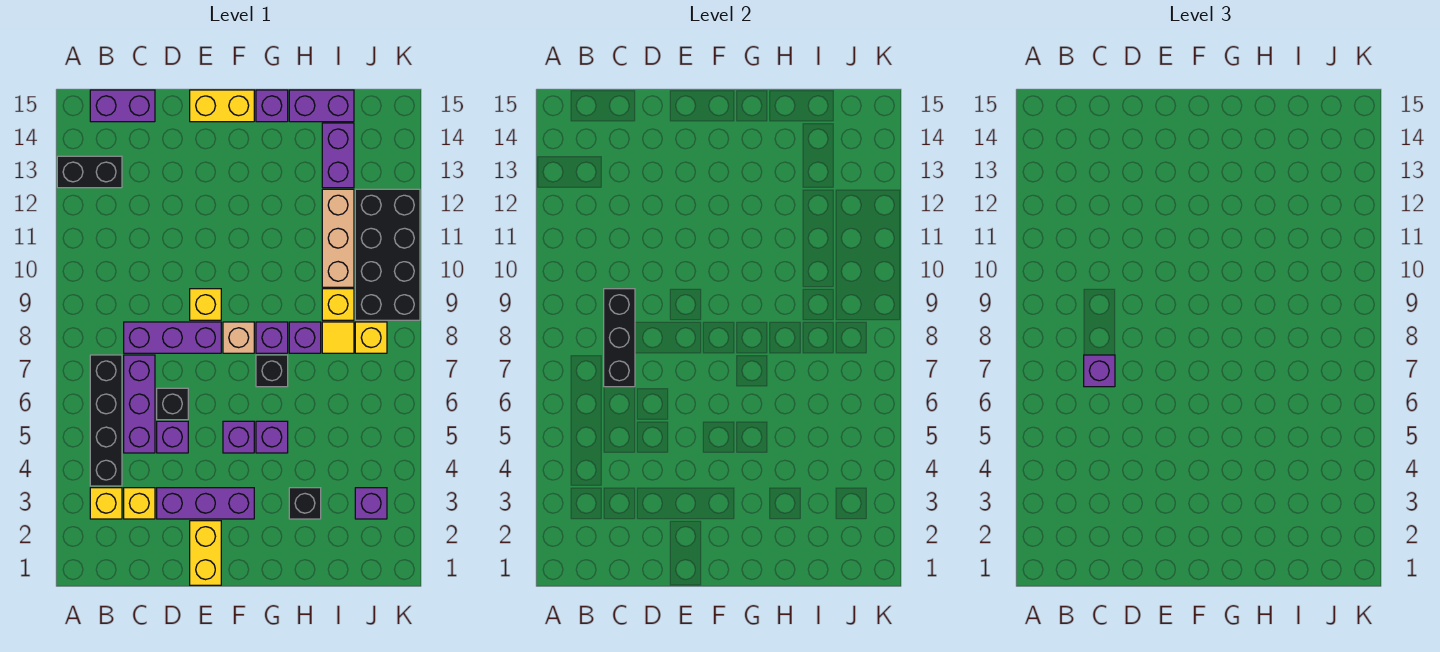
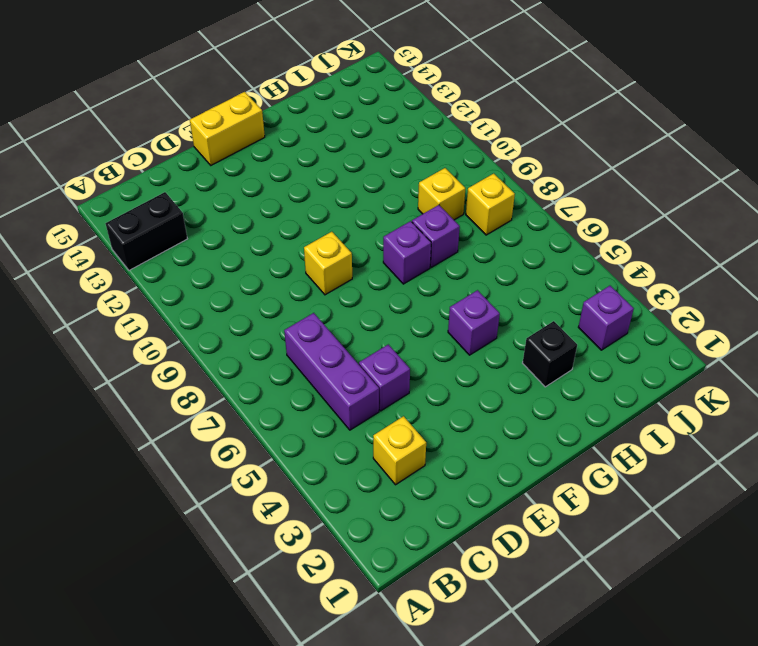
none -> yellow brick B3 level 1
none -> black brick B4:B7 level 1
none -> purple brick B15:C15 level 1
none -> purple brick C8:E8 level 1

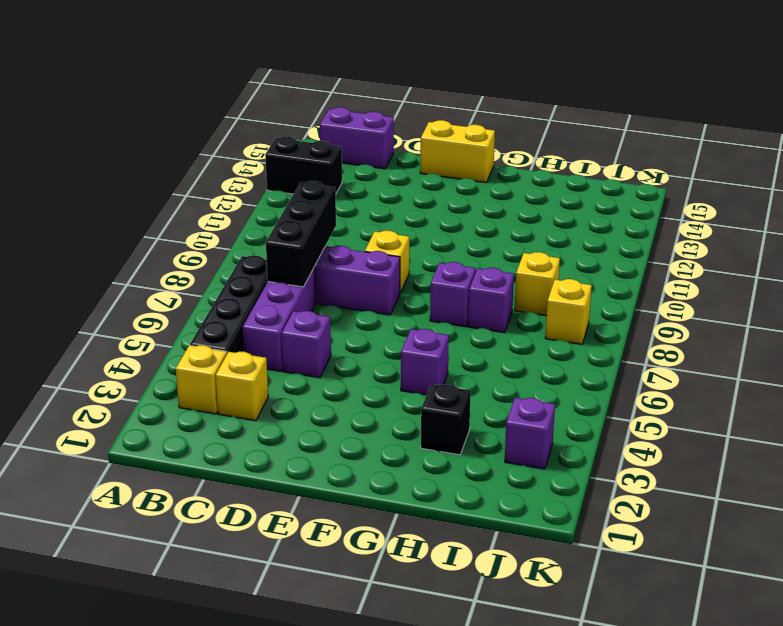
none -> purple brick D3:F3 level 1
none -> black brick D6 level 1
none -> yellow brick E1:E2 level 1
none -> purple brick F5 level 1

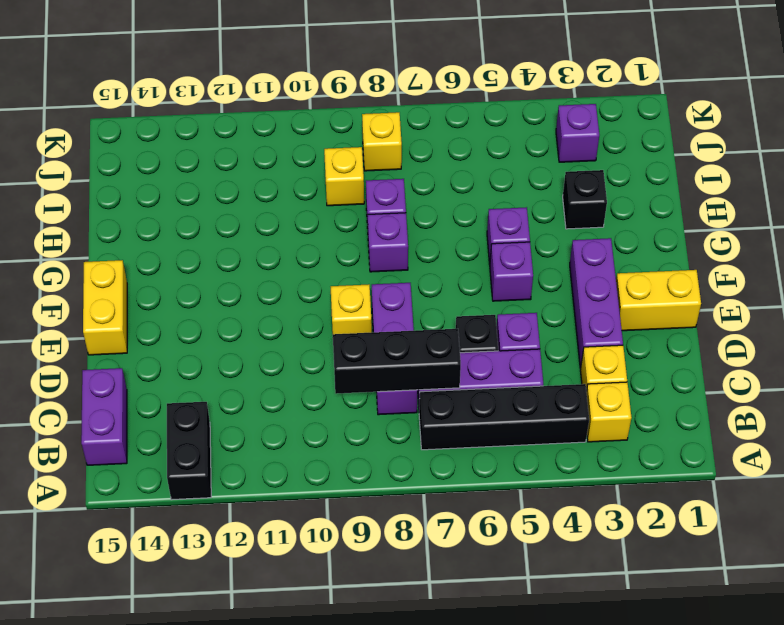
none -> tan brick F8 level 1
none -> black brick G7 level 1
none -> purple brick G15 level 1
none -> purple brick H15:I15 level 1

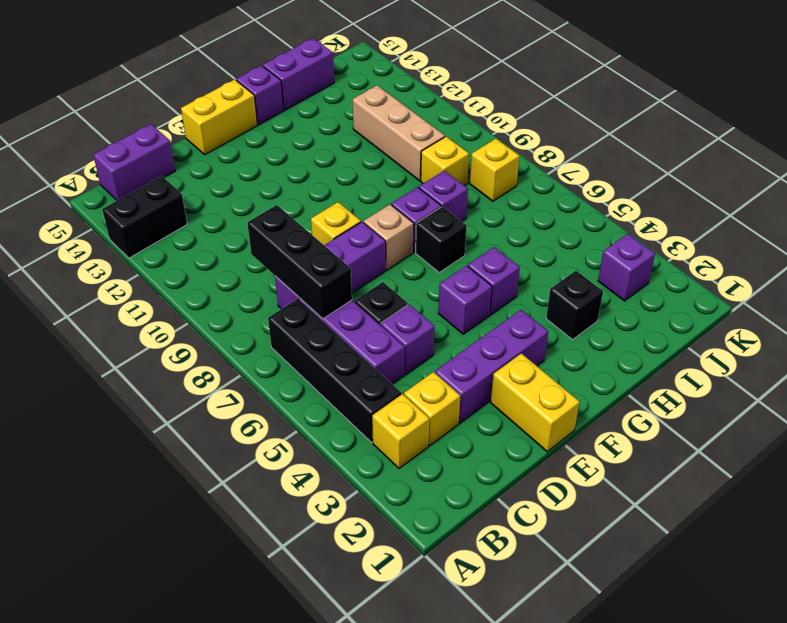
none -> yellow tile I8 level 1
none -> purple brick I13:I14 level 1
none -> black brick J9:K12 level 1
none -> purple brick C7 level 3

